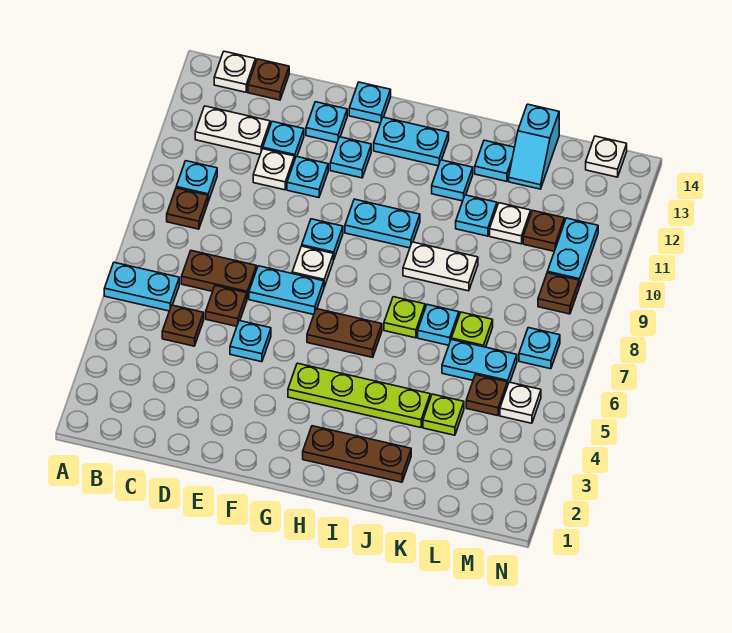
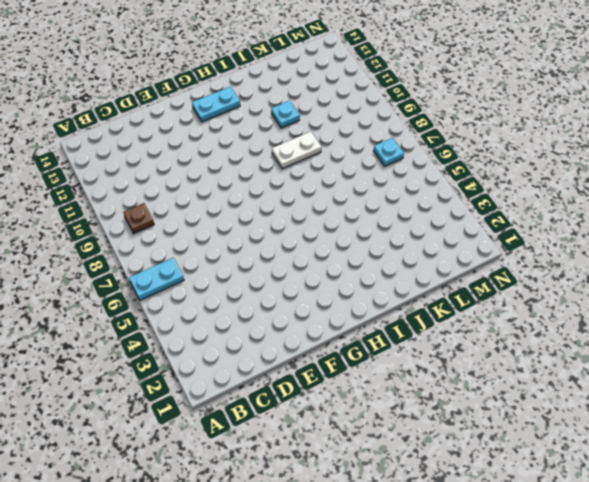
none -> cyan plate B10 level 1
none -> white plate B12:C12 level 1
none -> white plate B14 level 1
none -> brown plate C5 level 1

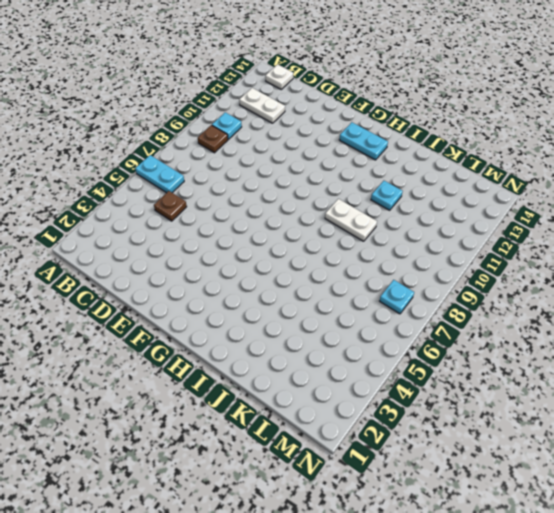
none -> brown plate C7:D7 level 1
none -> brown plate C14 level 1
none -> brown plate D6 level 1
none -> white plate D11 level 1

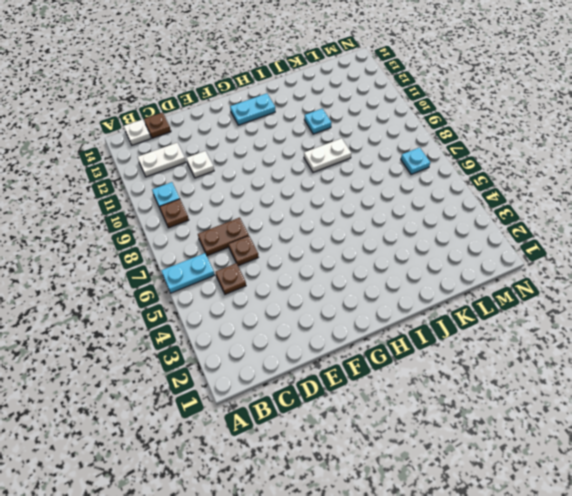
none -> cyan plate D12 level 1
none -> cyan plate E5 level 1
none -> cyan plate E7:F7 level 1
none -> cyan plate E11 level 1

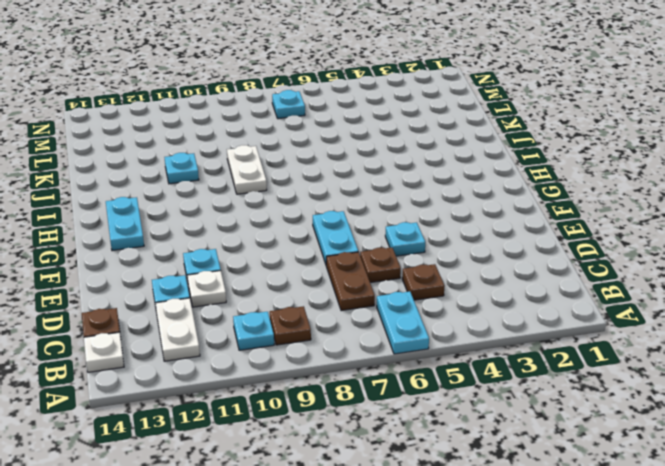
none -> cyan plate E13 level 1
none -> white plate F8 level 1
none -> cyan plate F9 level 1
none -> cyan plate F12 level 1

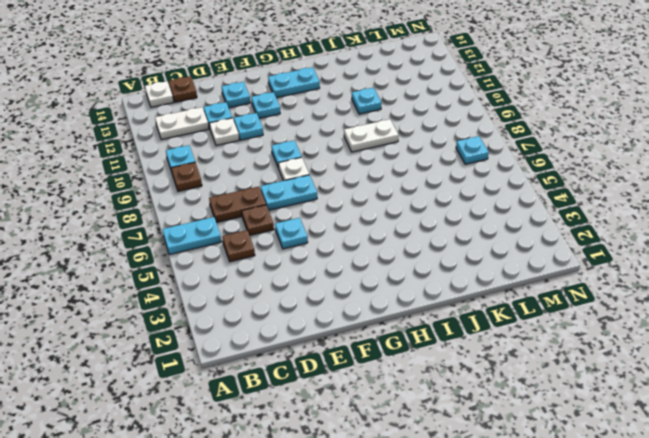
none -> cyan plate F14 level 1
none -> lime plate G4:J4 level 1
none -> brown plate G6:H6 level 1
none -> cyan plate G10:H10 level 1

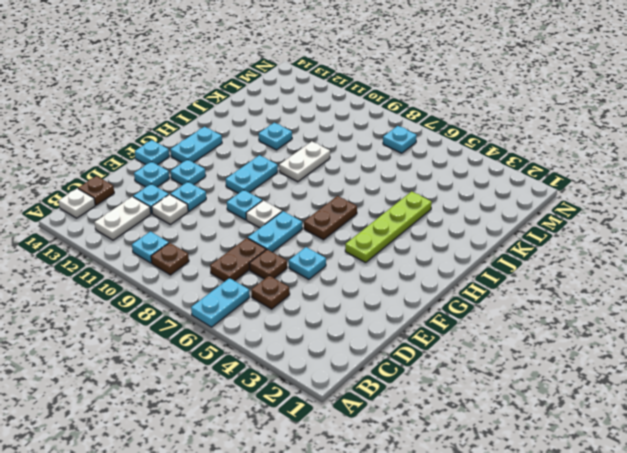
none -> brown plate H2:J2 level 1
none -> lime plate I7 level 1
none -> cyan plate I12 level 1
none -> cyan plate J7 level 1

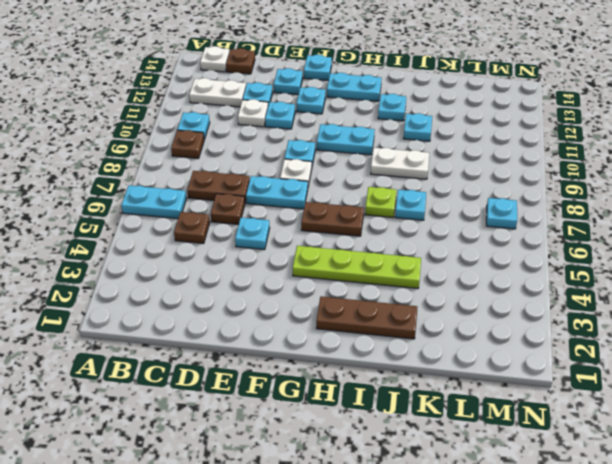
none -> cyan plate J13 level 1
none -> lime plate K4 level 1
none -> cyan plate K6:L6 level 1
none -> lime plate K7 level 1

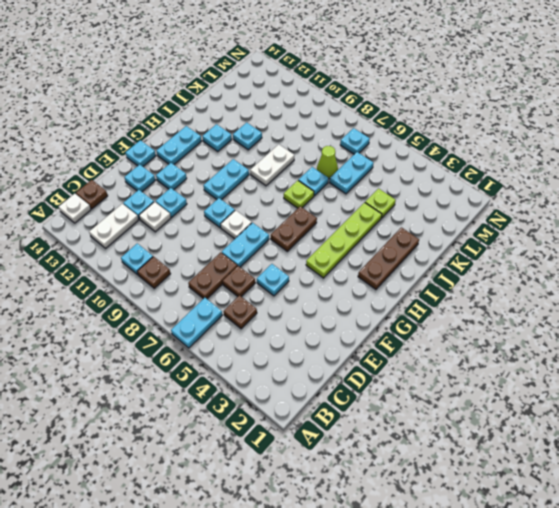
lime cone K7 level 1 -> lime plate K7 level 1
none -> cyan plate J13 level 1
none -> white plate K11 level 1
none -> cyan slope K13:K14 level 1 top 14
none -> brown plate L5 level 1

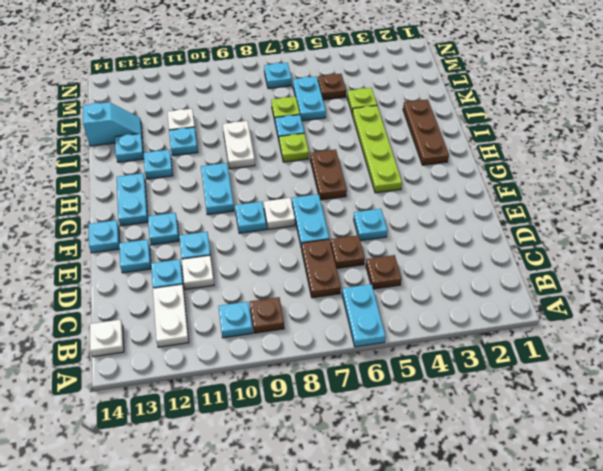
none -> brown plate C14 level 1
none -> brown plate L11 level 1
none -> white plate M5 level 1
none -> brown plate M9 level 1

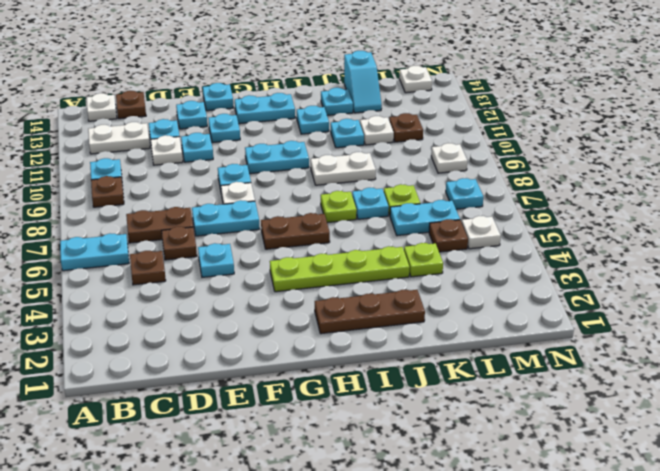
white plate M9 level 1 -> brown plate M9 level 1
none -> cyan plate M10:M11 level 1

